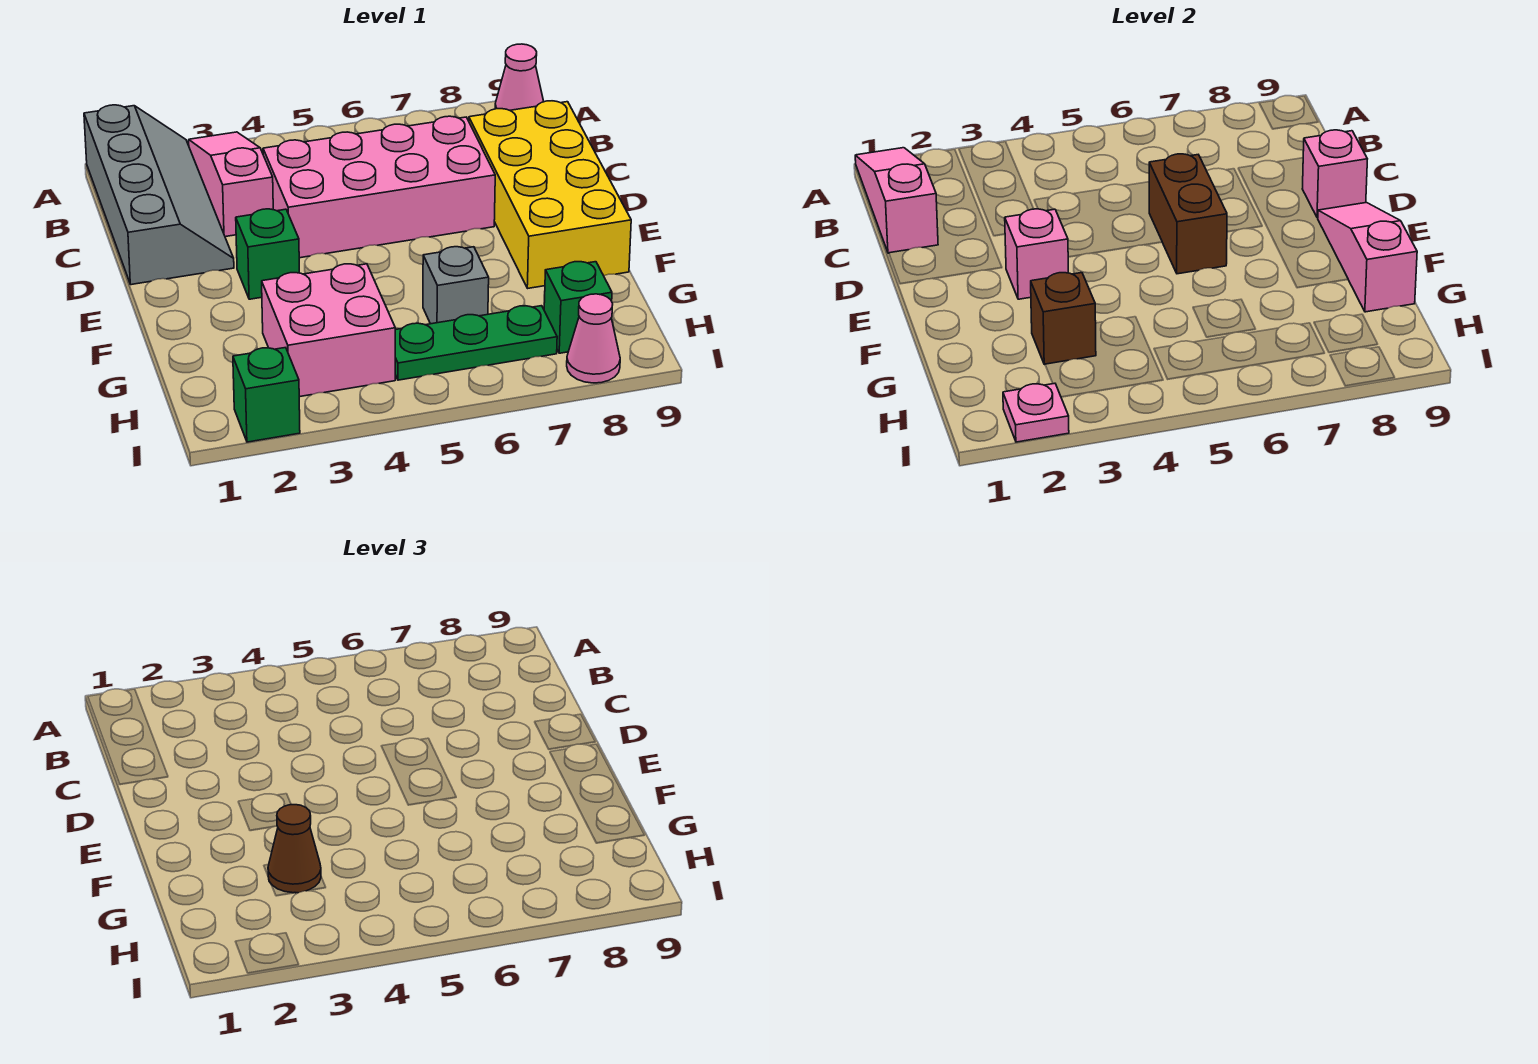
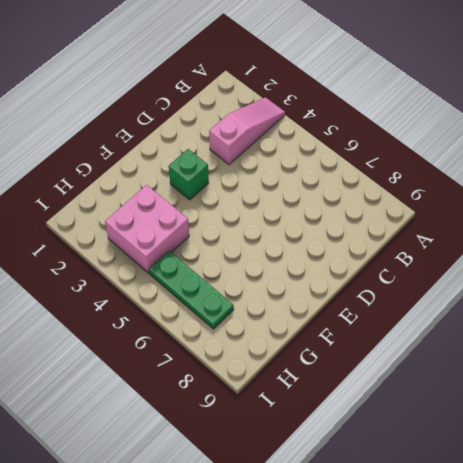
none -> grey slope A1:D2 level 1 top 1
none -> pink cone A9 level 1
none -> pink brick C4:D7 level 1

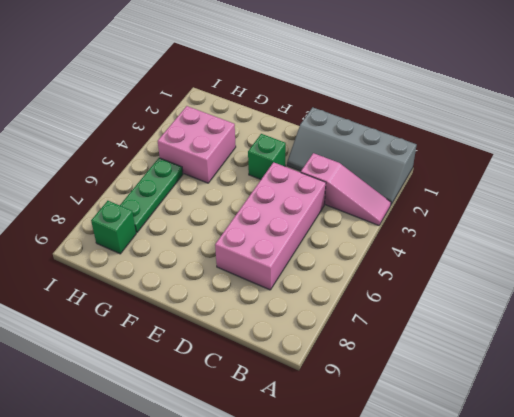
none -> pink cone A9 level 1
none -> yellow brick C8:F9 level 1
none -> grey brick G6 level 1

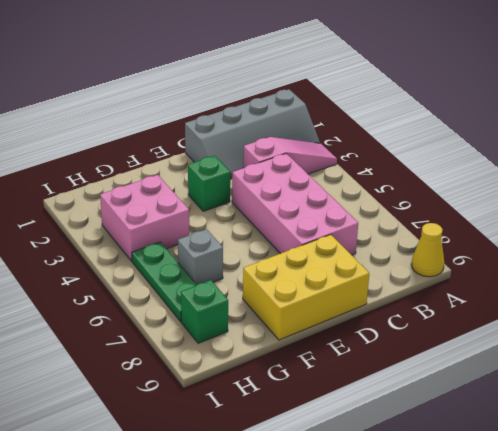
yellow cone A9 level 1 -> pink cone A9 level 1
yellow brick D8:F9 level 1 -> yellow brick C8:F9 level 1
none -> green brick I2 level 1
none -> pink cone I8 level 1
none -> pink slope A1:C1 level 2 top C

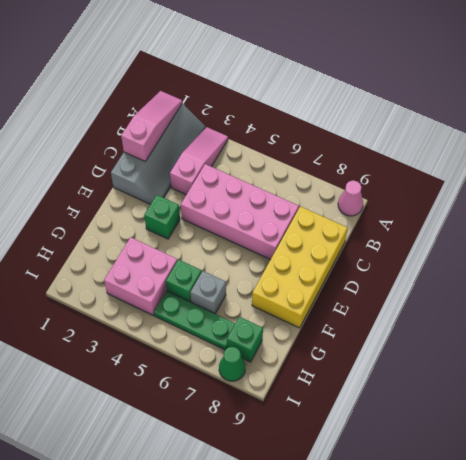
green brick G5 level 1 -> green brick I2 level 1
green cone I8 level 1 -> pink cone I8 level 1
none -> brown brick D6:E6 level 2
none -> pink brick D9 level 2
none -> pink brick E3 level 2

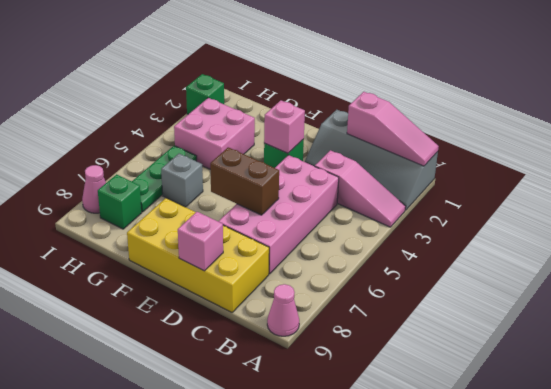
none -> pink slope E9:G9 level 2 top G
none -> brown brick G3 level 2
none -> pink plate I2 level 2

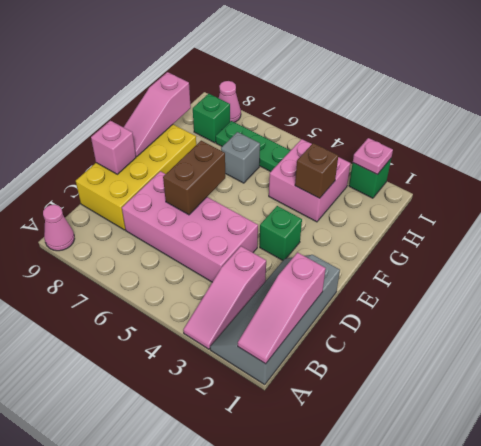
none -> pink brick E3 level 2
none -> brown cone G3 level 3

